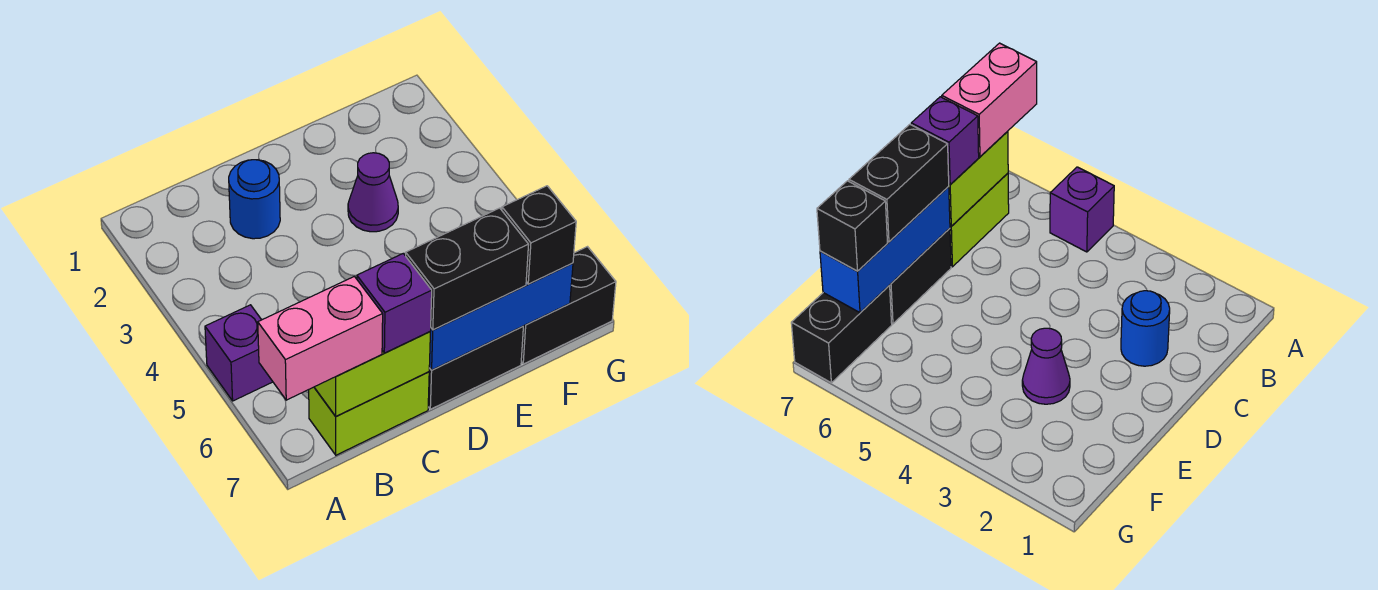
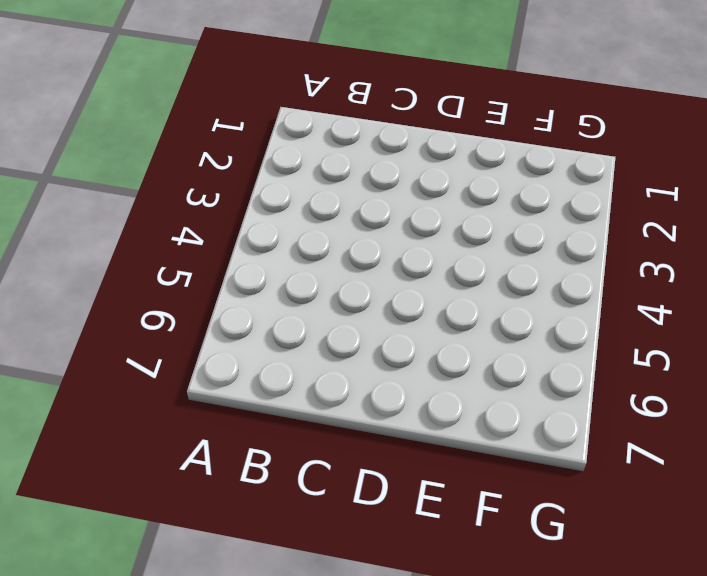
none -> purple brick A5 level 1
none -> lime brick B7:C7 level 1
none -> blue round brick C2 level 1

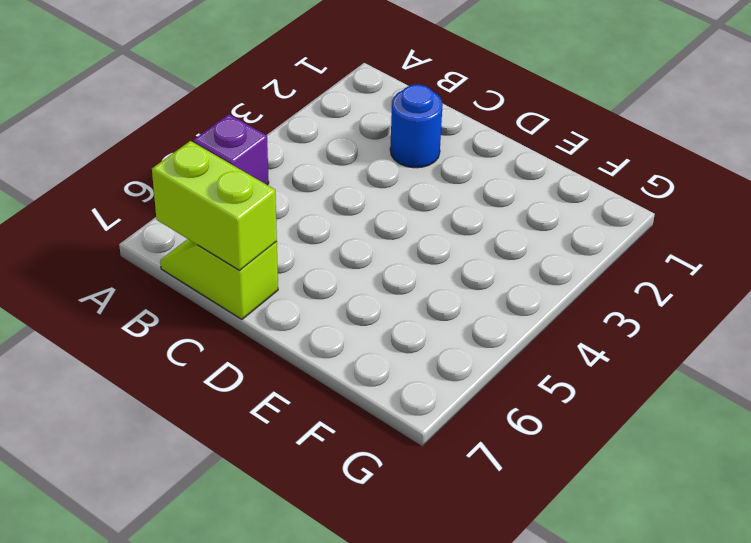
lime slope B7:C7 level 1 top C -> lime brick B7:C7 level 1
none -> black brick D7:E7 level 1
none -> purple cone E3 level 1
none -> black brick F7:G7 level 1

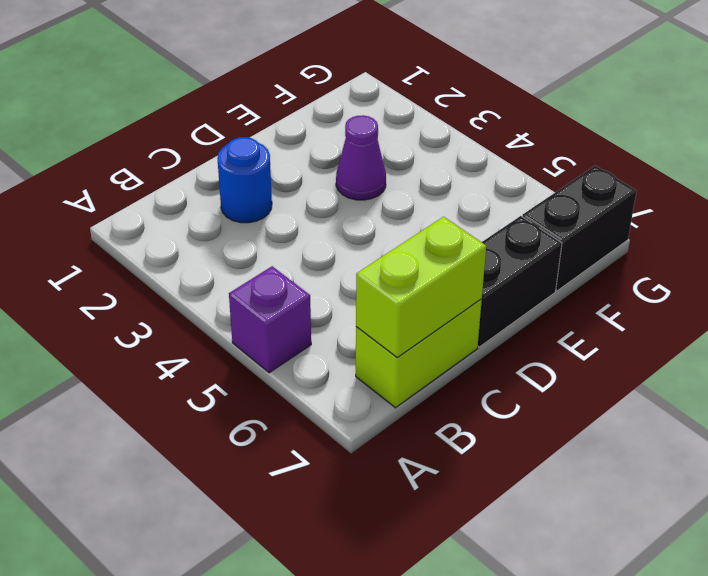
none -> blue brick D7:F7 level 2
none -> pink brick A7:B7 level 3
none -> purple brick C7 level 3

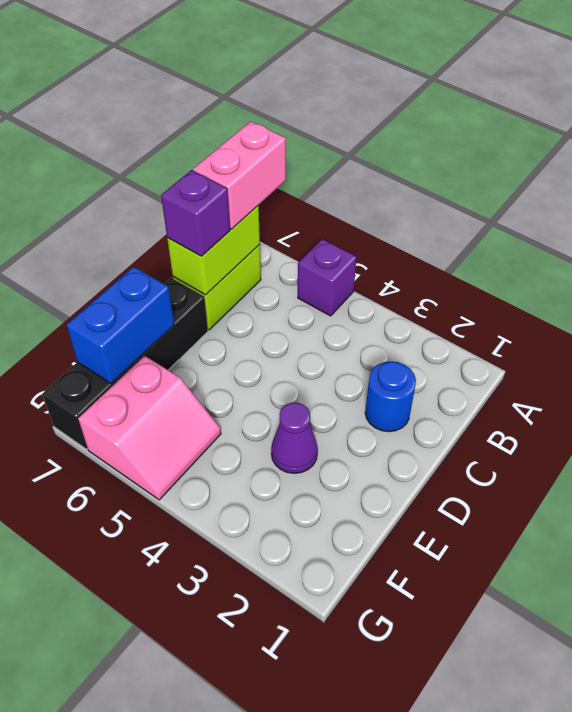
blue brick E7:F7 level 2 -> blue brick D7:F7 level 2
pink slope F5:G6 level 1 top 6 -> none
none -> black brick D7:E7 level 3
none -> black brick F7 level 3

